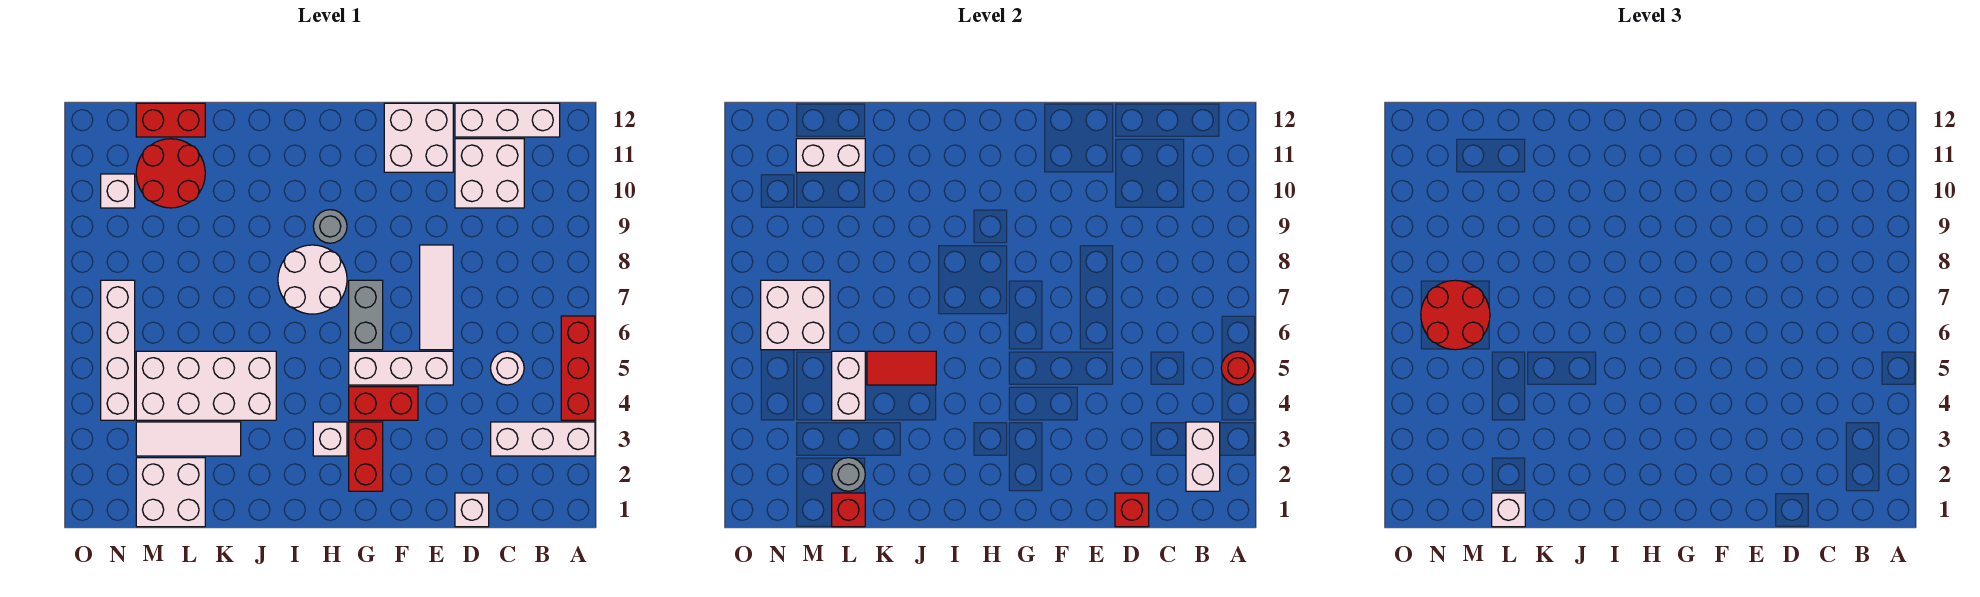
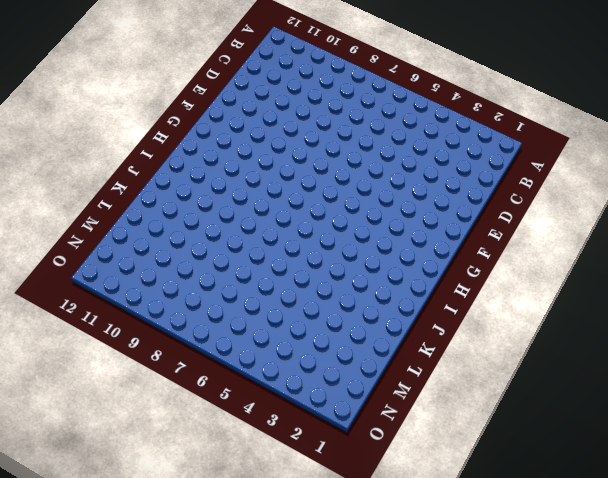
none -> white brick A3:C3 level 1
none -> red brick A4:A6 level 1
none -> white brick B12:D12 level 1
none -> white round brick C5 level 1

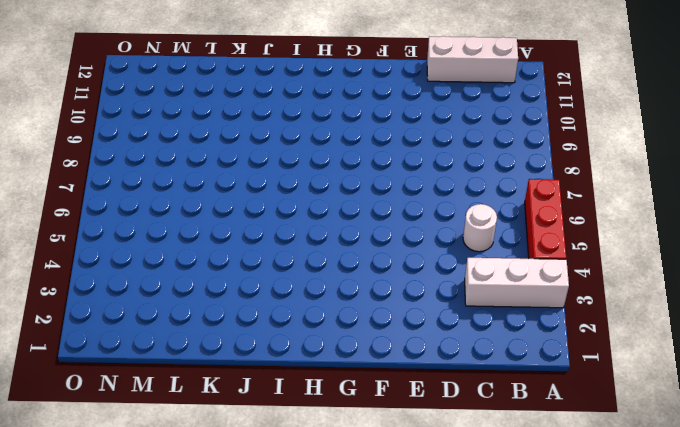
none -> white brick C10:D11 level 1
none -> white brick D1 level 1
none -> white brick E5:G5 level 1
none -> white tile E6:E8 level 1

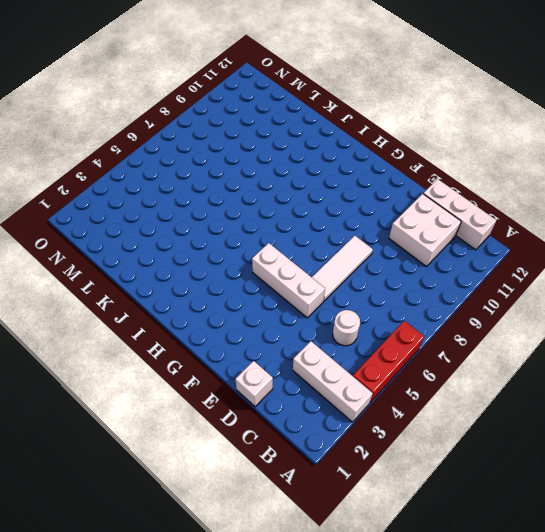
none -> white brick E11:F12 level 1
none -> red brick F4:G4 level 1
none -> red brick G2:G3 level 1
none -> grey brick G6:G7 level 1

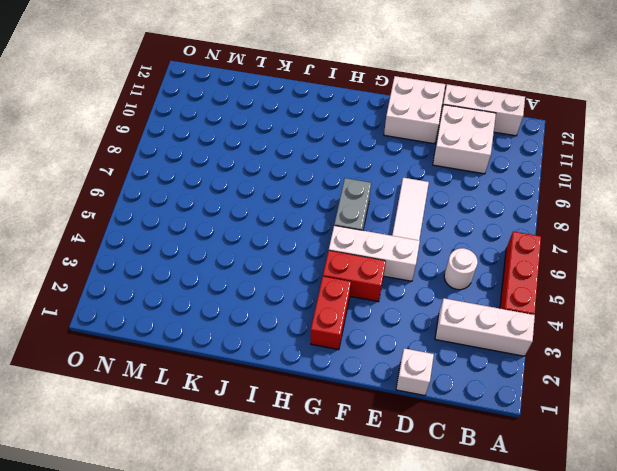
none -> white brick H3 level 1
none -> white round brick H7:I8 level 1
none -> grey round brick H9 level 1
none -> white brick J4:M5 level 1

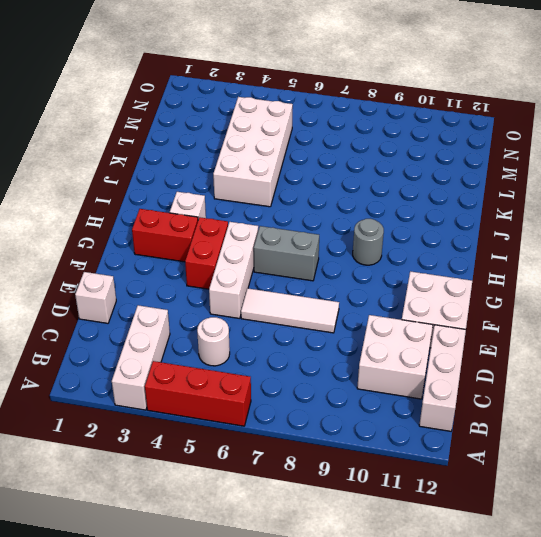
none -> white round brick H7:I8 level 1
none -> white tile K3:M3 level 1
none -> white brick L1:M2 level 1
none -> red round brick L10:M11 level 1

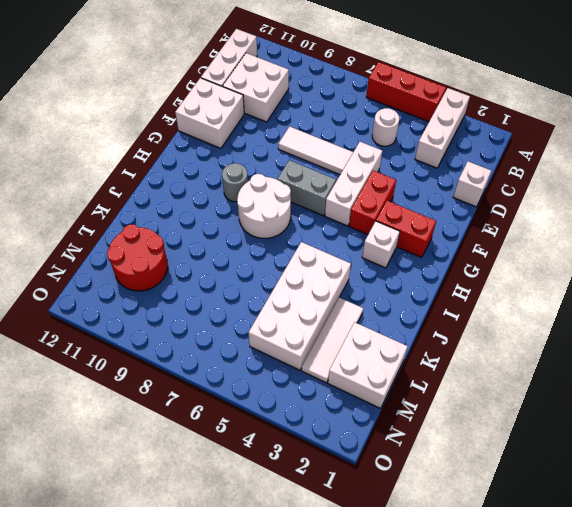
none -> red brick L12:M12 level 1
none -> white brick N4:N7 level 1
none -> white brick N10 level 1
none -> red round brick A5 level 2

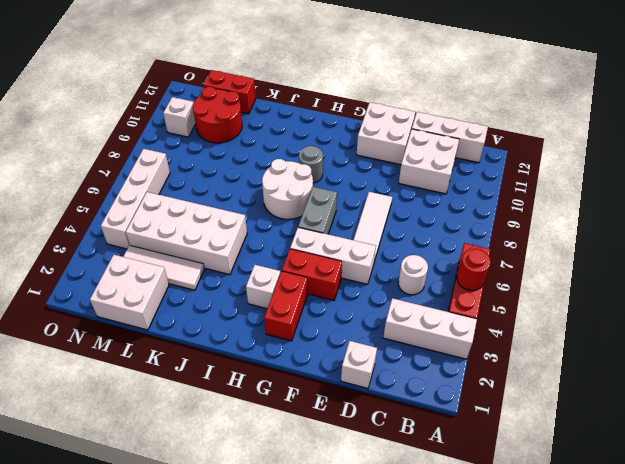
none -> white brick B2:B3 level 2
none -> red brick D1 level 2
none -> red tile J5:K5 level 2
none -> red brick L1 level 2

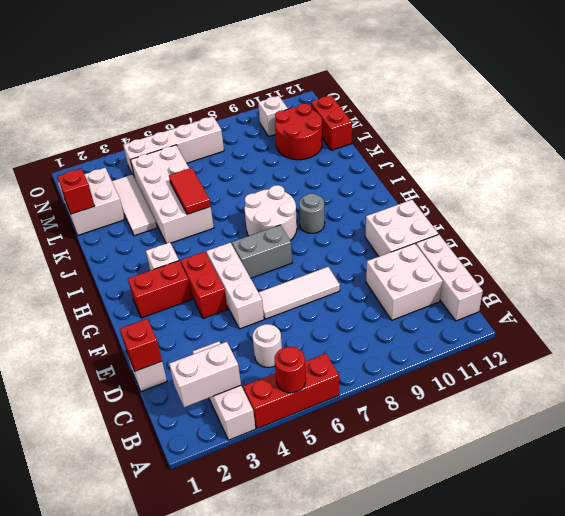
none -> grey round brick L2 level 2
none -> white brick L4:L5 level 2
none -> white brick L11:M11 level 2
none -> white brick M6:N7 level 2

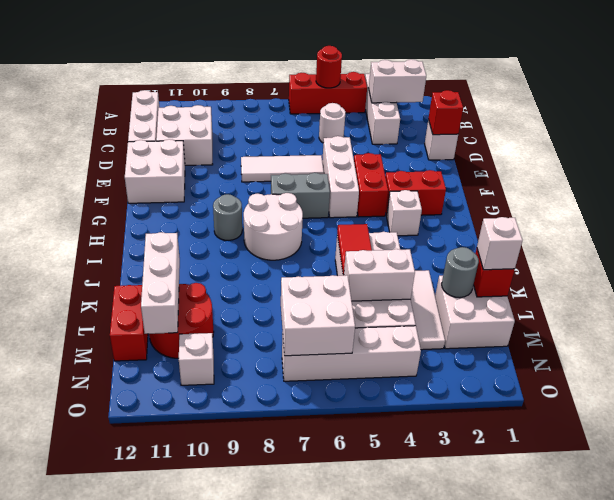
white brick K11:M11 level 2 -> white brick L11:M11 level 2
none -> red round brick M6:N7 level 3

